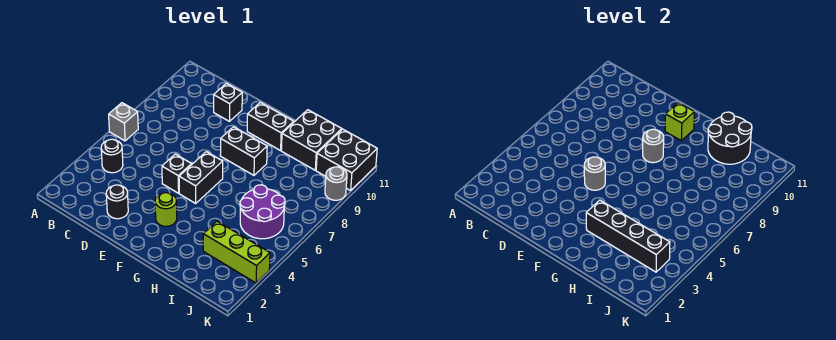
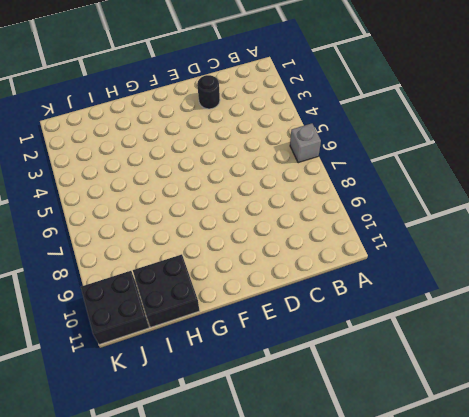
none -> black round brick B4 level 1
none -> black brick D10 level 1
none -> black brick E5 level 1

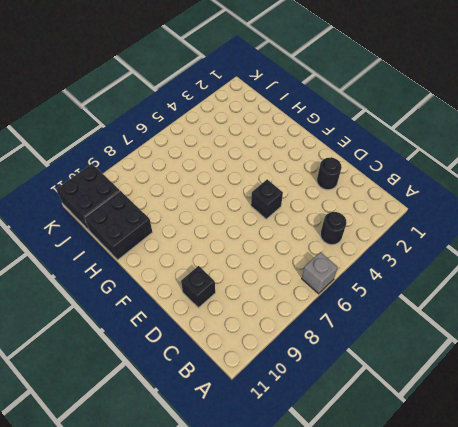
none -> lime round brick F3 level 1
none -> black brick F5:F6 level 1
none -> black brick F8:G8 level 1

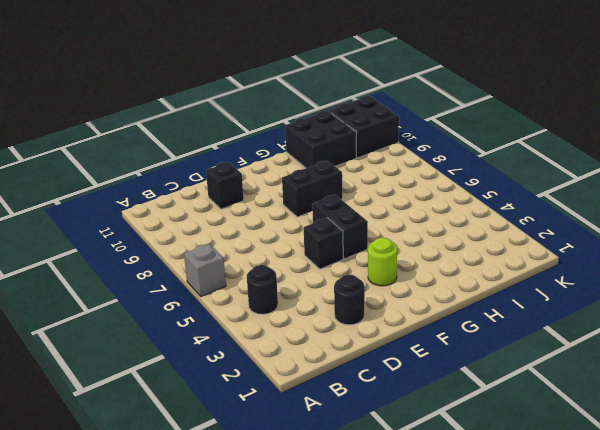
none -> black brick F10:G10 level 1
none -> lime brick I3:K3 level 1
none -> purple round brick I5:J6 level 1

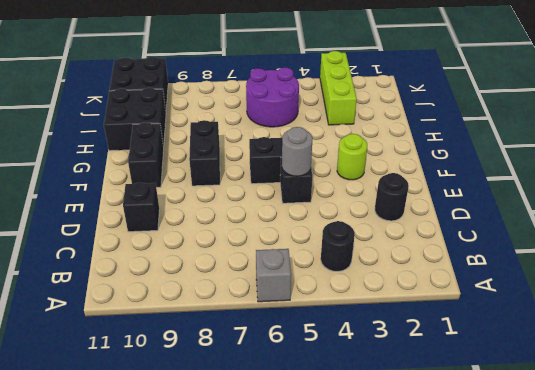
none -> grey round brick K9 level 1
none -> grey round brick F8 level 2
none -> lime brick F10 level 2

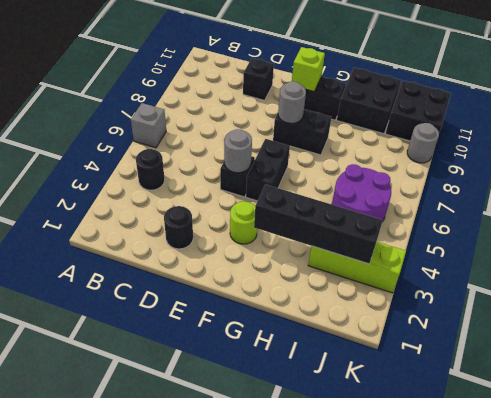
none -> black round brick H10:I11 level 2

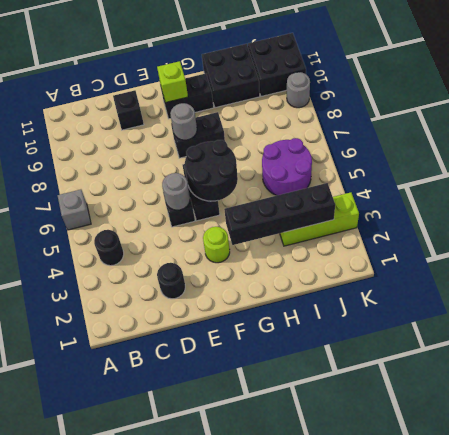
black round brick F5:G6 level 2 -> black round brick H10:I11 level 2

